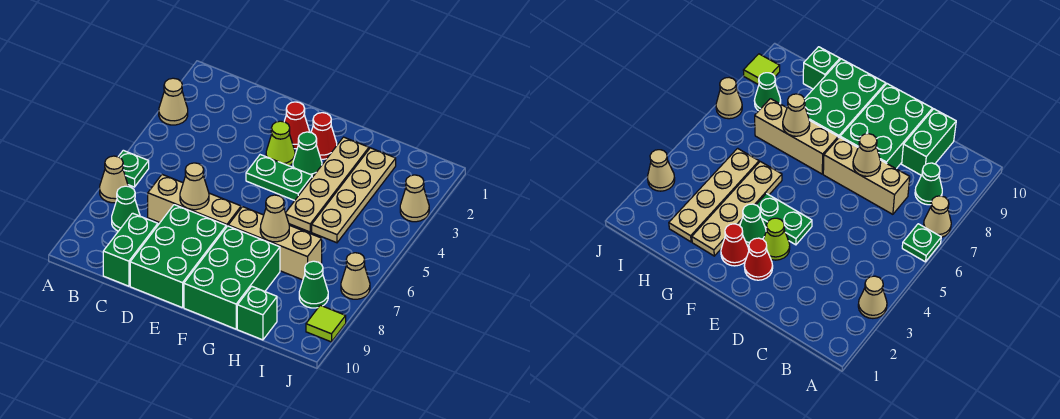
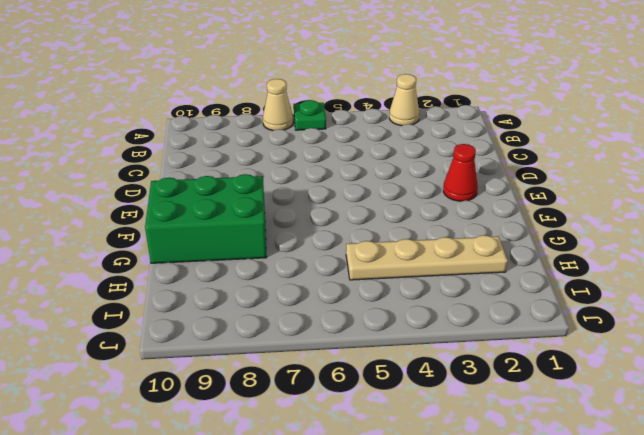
none -> green cone B8 level 1
none -> tan brick C7:E7 level 1
none -> green brick C9:C10 level 1

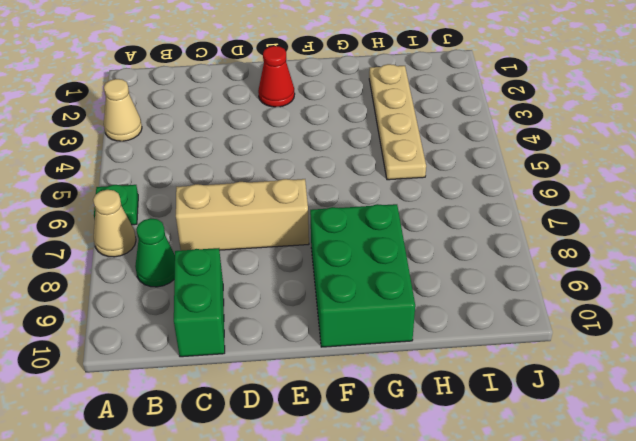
none -> green brick D8:E10 level 1
none -> lime cone E3 level 1
none -> green plate E4:F4 level 1

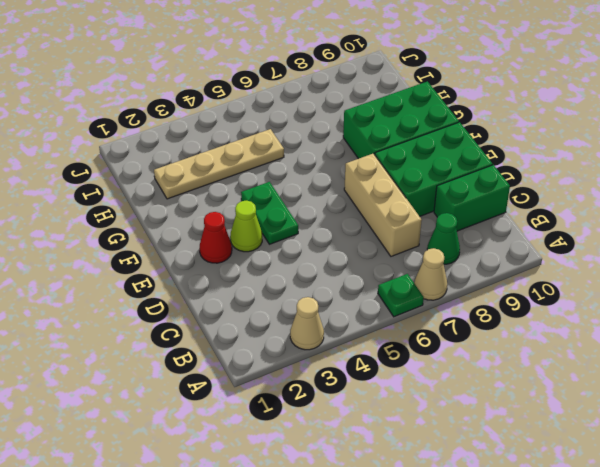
none -> red cone F2 level 1
none -> green cone F3 level 1
none -> tan brick F7:H7 level 1

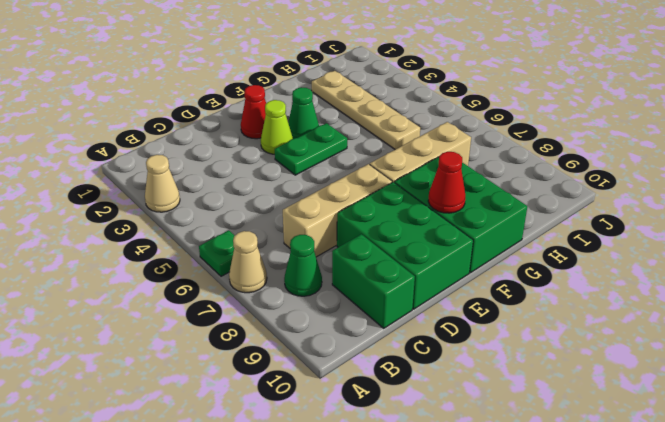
red cone F9 level 2 -> red cone F2 level 1
none -> tan plate G2:G5 level 1
none -> green brick H10 level 1
none -> green cone I8 level 1

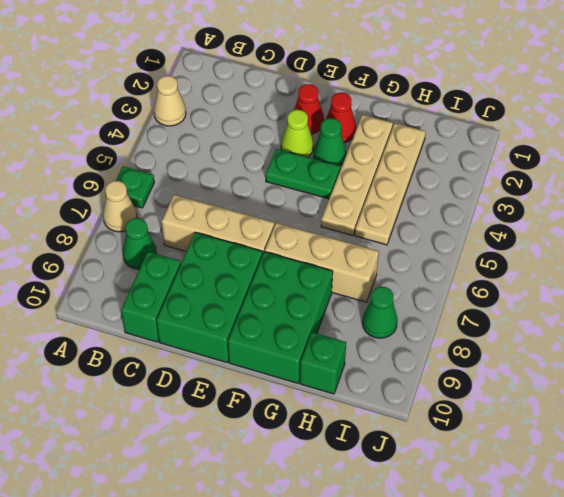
none -> tan cone J3 level 1
none -> tan cone J7 level 1
none -> lime tile J9 level 1

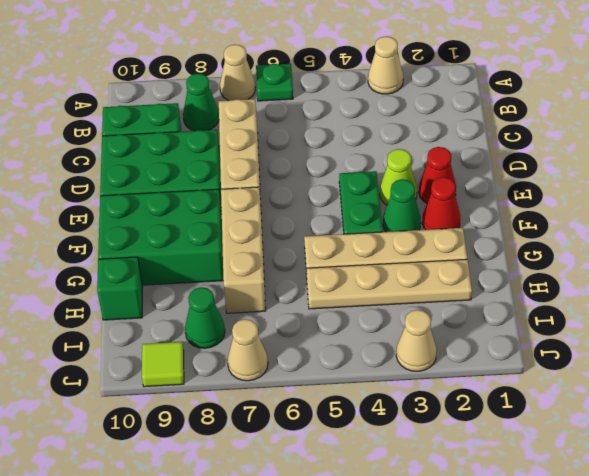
none -> tan cone D7 level 2
none -> tan cone G7 level 2

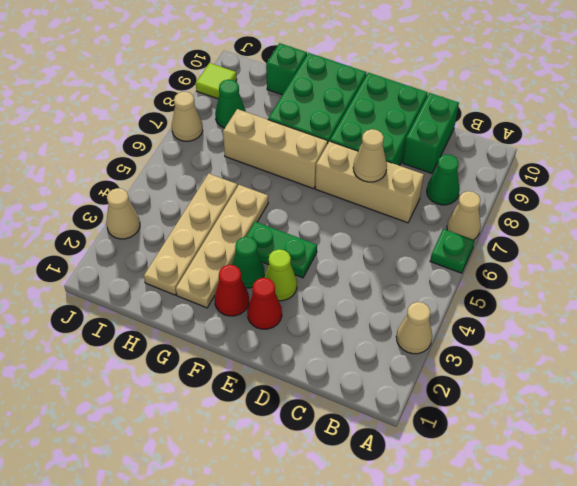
none -> tan cone G7 level 2

